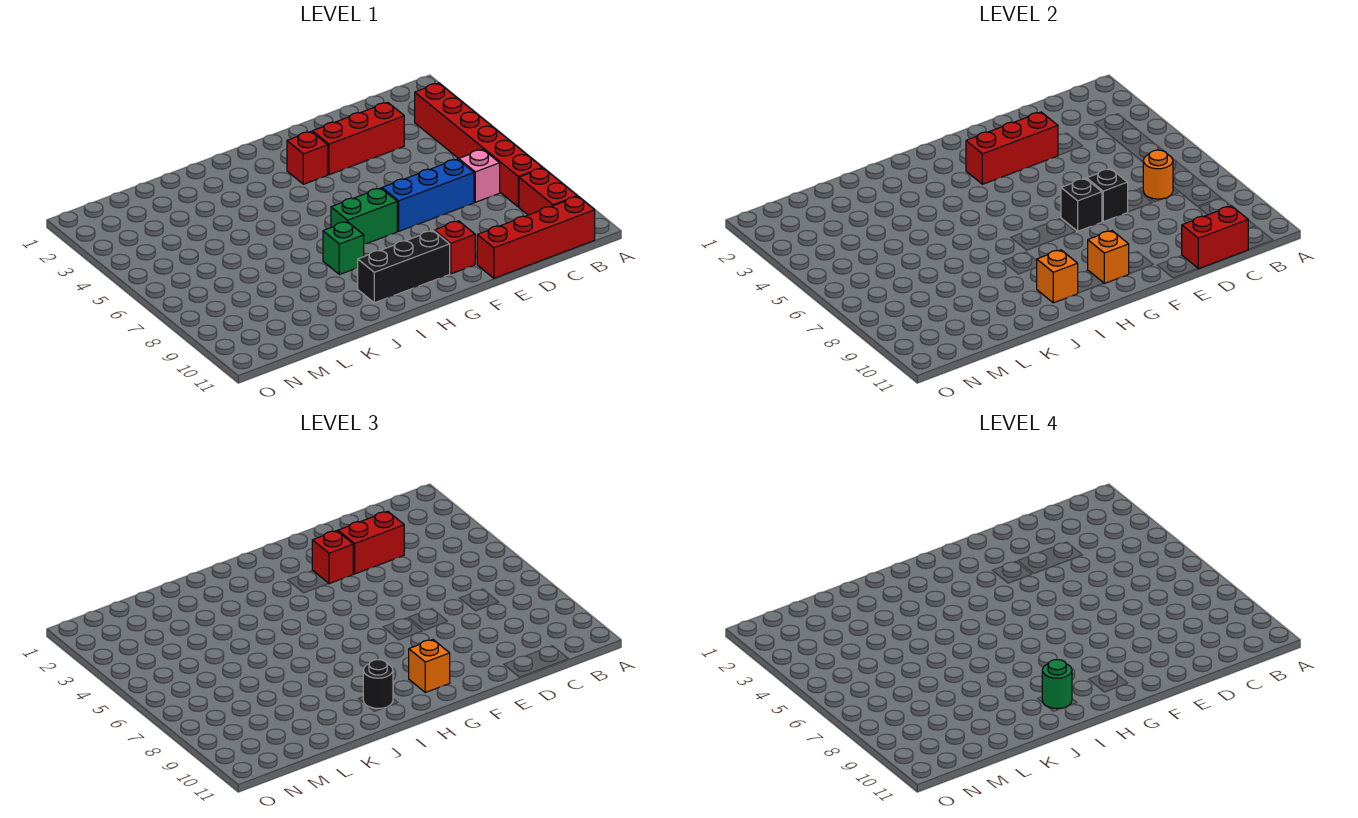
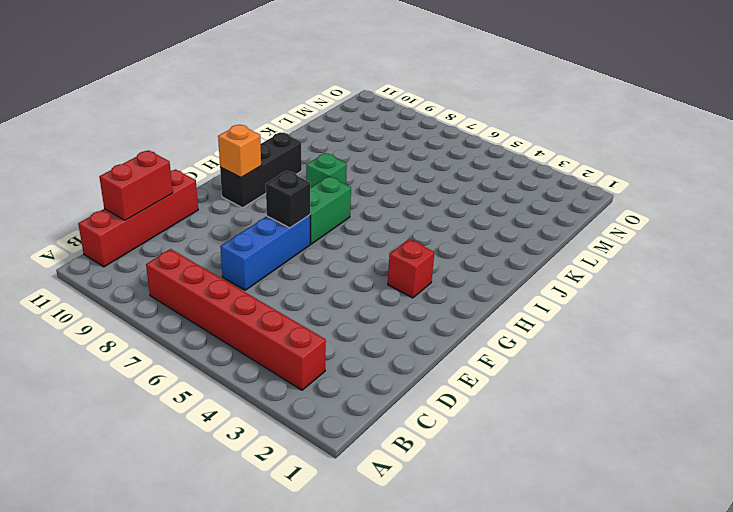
none -> red brick B9:B10 level 1
none -> pink brick C7 level 1
none -> red brick D3:F3 level 1

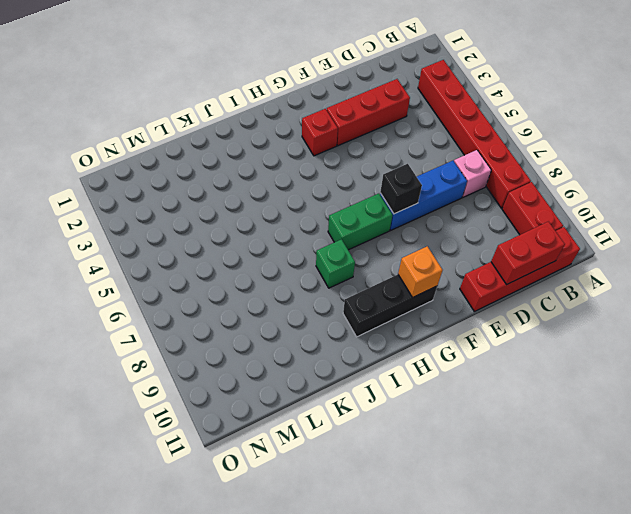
none -> red brick F10 level 1
none -> orange round brick C7 level 2
none -> red brick E3:G3 level 2

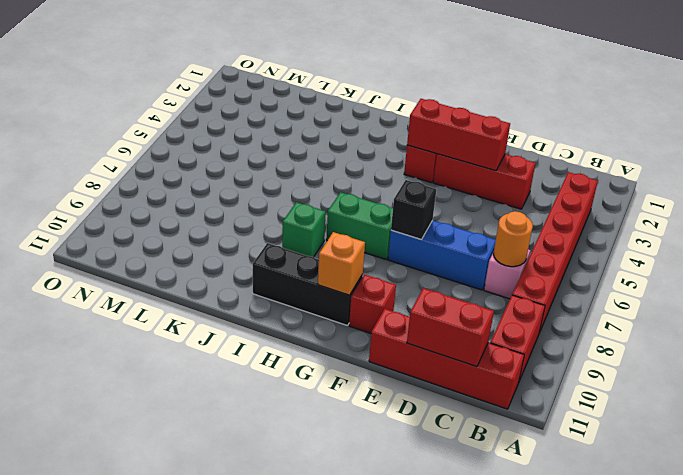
none -> black brick E7 level 2
none -> orange brick I10 level 2
none -> red brick D3:E3 level 3

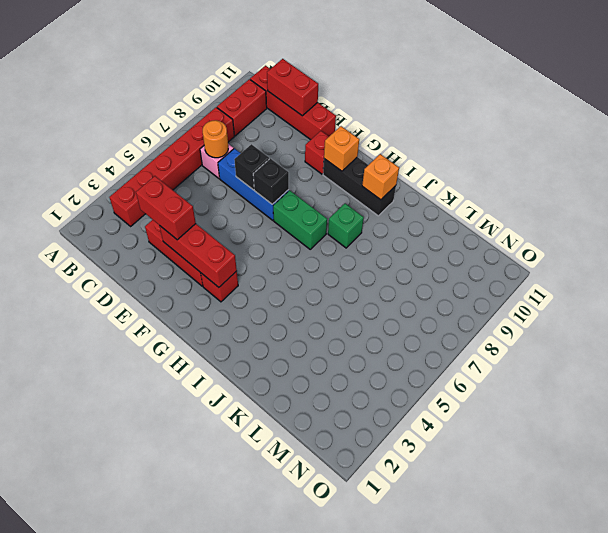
none -> red brick F3 level 3
none -> orange brick G10 level 3
none -> black round brick I10 level 3

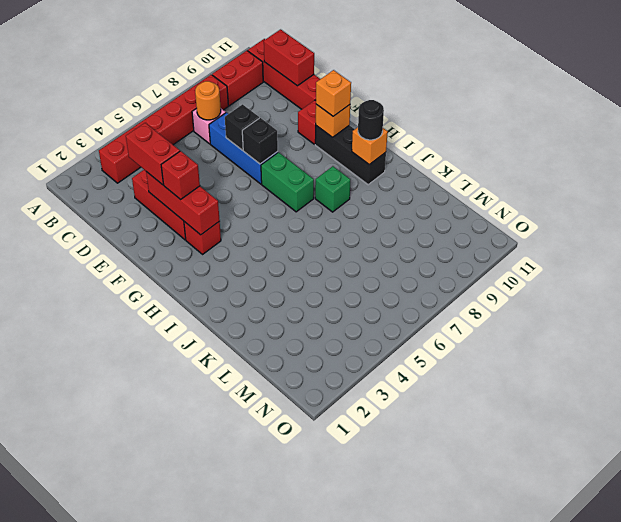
none -> green round brick I10 level 4

